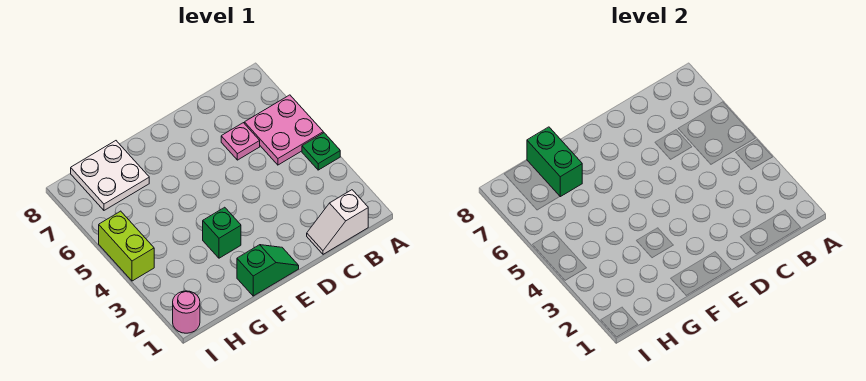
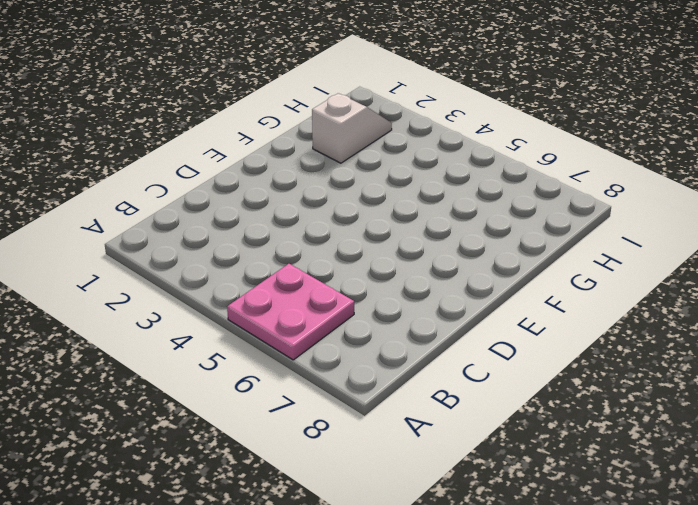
white slope G2:H2 level 1 top G -> white slope B1:C1 level 1 top B
none -> green plate A4 level 1
none -> pink plate C6 level 1

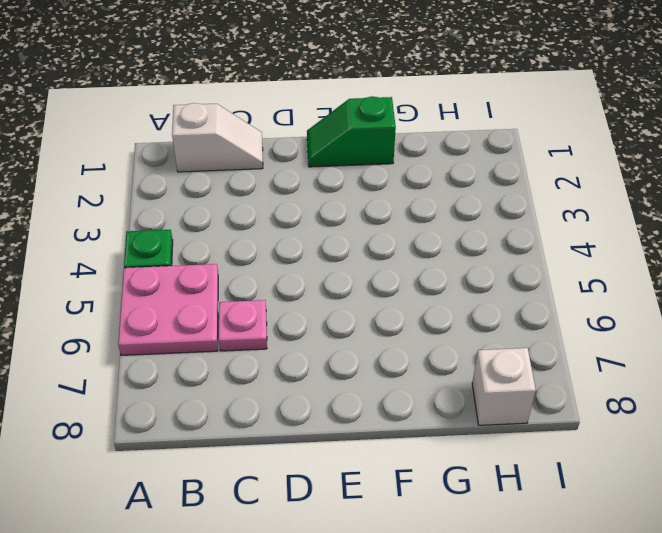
white brick H8 level 1 -> white plate G7:H8 level 1
none -> green brick F3 level 1
none -> pink round brick I1 level 1

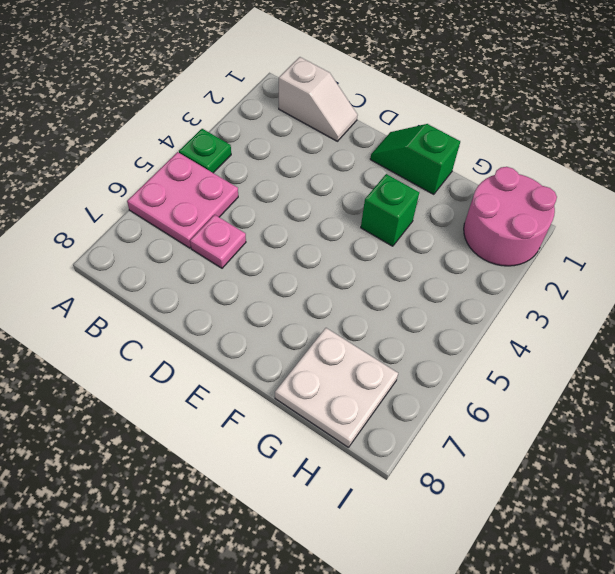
pink round brick H1:I2 level 1 -> pink round brick I1 level 1
none -> lime brick I4:I5 level 1
none -> green brick G7:G8 level 2

